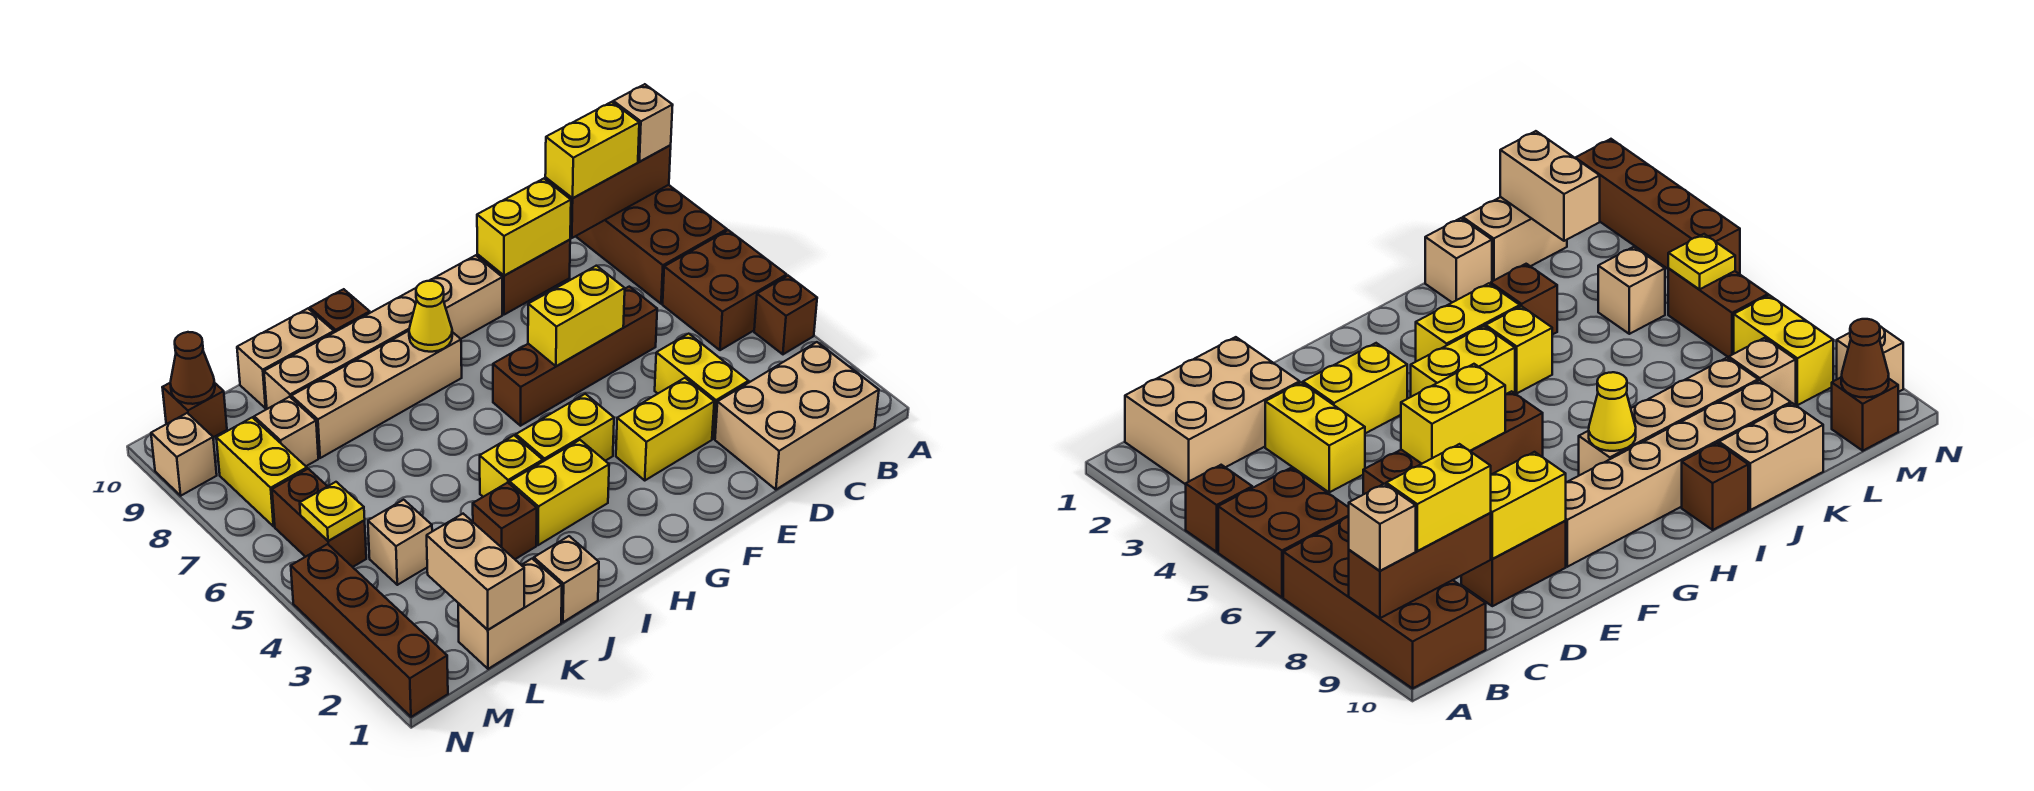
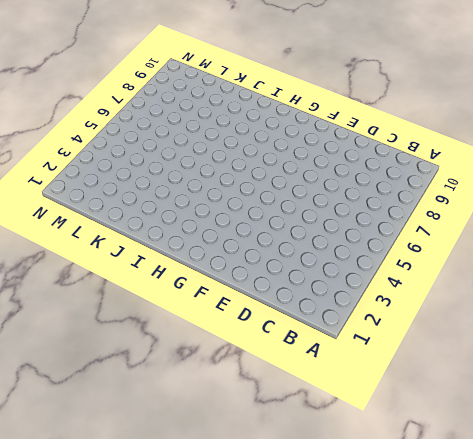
none -> brown brick A4 level 1
none -> brown brick A5:B6 level 1
none -> brown brick A7:B10 level 1
none -> tan brick B1:D2 level 1

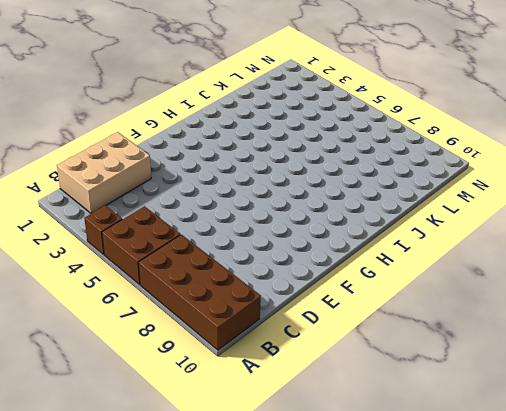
none -> yellow brick D3:D4 level 1
none -> brown brick D6:G6 level 1
none -> brown brick D9:E9 level 1
none -> yellow brick E3:F3 level 1

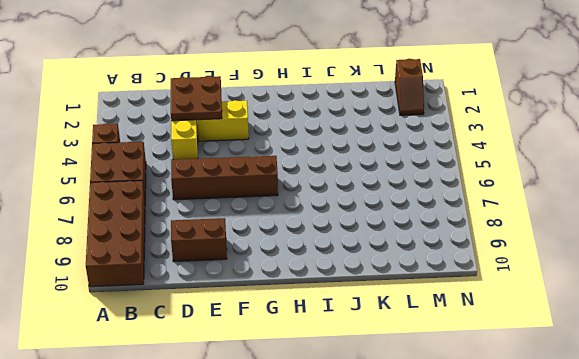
brown plate D2:E3 level 2 -> none
brown slope M1:M2 level 1 top 1 -> none
none -> tan brick B1:D2 level 1
none -> tan brick F9:K9 level 1
none -> yellow brick G4:H4 level 1
none -> yellow brick H3:I3 level 1

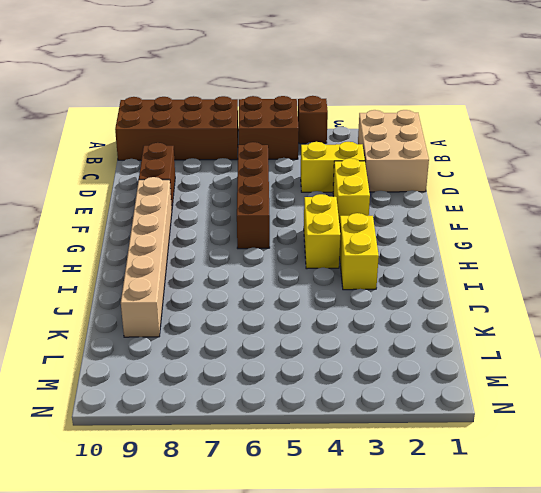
none -> tan brick H8:K8 level 1
none -> yellow brick I4 level 1
none -> brown brick I10 level 1
none -> tan brick J1 level 1

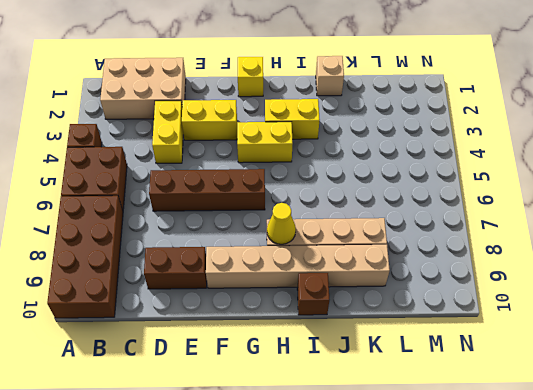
yellow brick G1 level 1 -> yellow brick I4 level 1
none -> brown brick J3 level 1
none -> tan brick J10:K10 level 1
none -> tan brick K1:L1 level 1
none -> tan brick L4 level 1

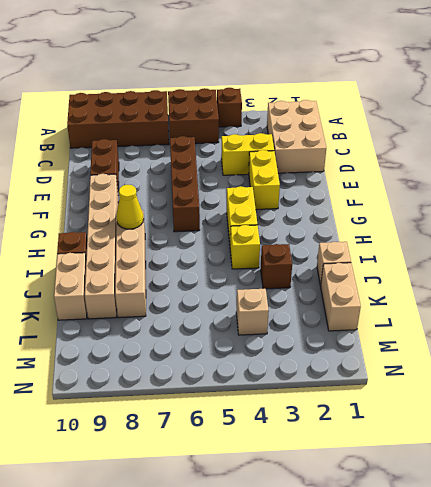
none -> yellow brick H3:I3 level 1
none -> tan brick L8 level 1
none -> brown brick M5:M6 level 1
none -> yellow brick M7:M8 level 1

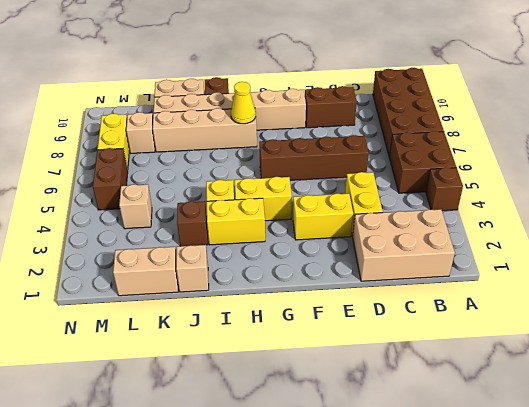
none -> brown brick M10 level 1
none -> brown brick N1:N4 level 1
none -> tan brick N9 level 1
none -> brown brick A9:C9 level 2

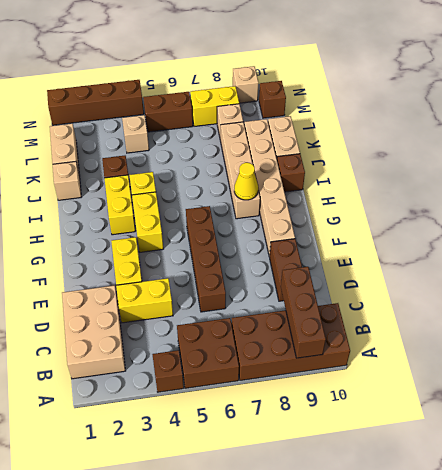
none -> yellow brick D9:E9 level 2
none -> yellow brick E6:F6 level 2
none -> tan brick L1:L2 level 2
none -> yellow plate M5 level 2

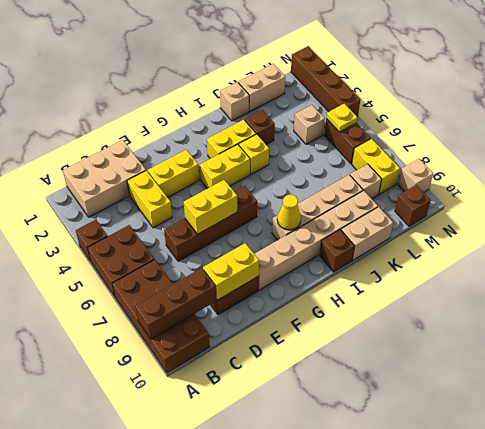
none -> tan brick L1:L2 level 2
none -> brown cone M10 level 2
none -> tan brick A9 level 3
none -> yellow brick B9:C9 level 3

